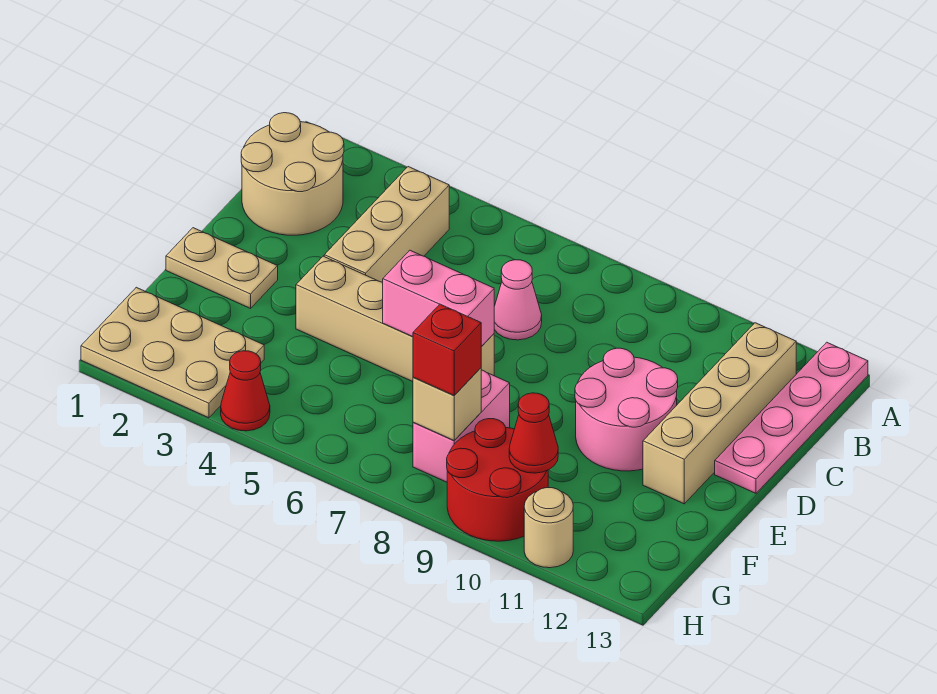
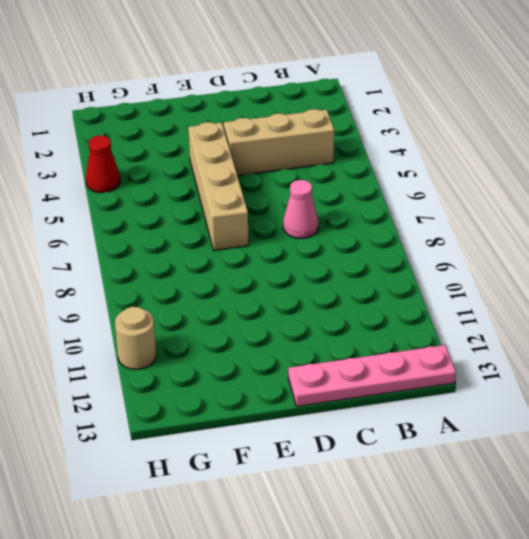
none -> tan round brick B1:C2 level 1
none -> tan brick B12:E12 level 1
none -> pink round brick D10:E11 level 1

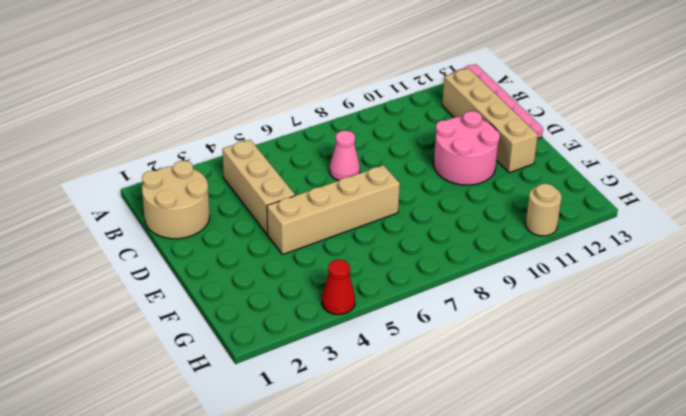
none -> tan plate E1:E2 level 1
none -> pink brick F8:G8 level 1
none -> tan plate G1:H3 level 1

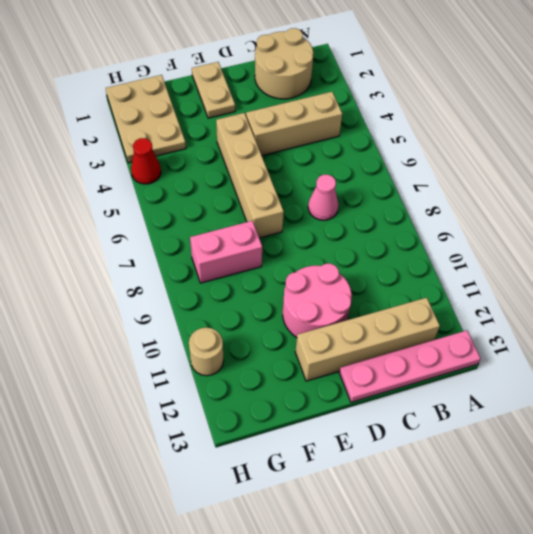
none -> red round brick G9:H10 level 1
none -> pink brick E6:E7 level 2
none -> tan brick G8 level 2

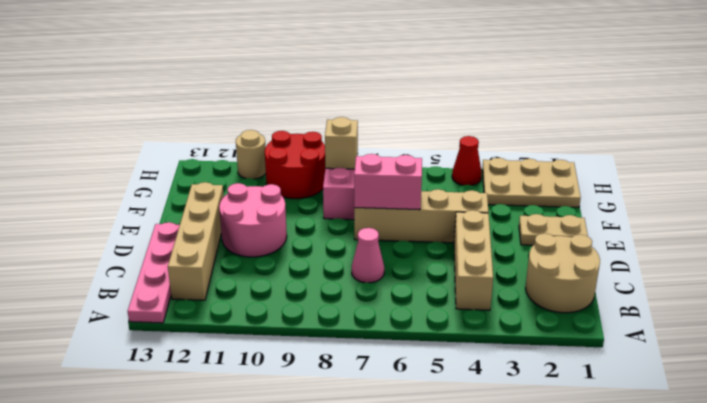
none -> red cone G10 level 2
none -> red brick G8 level 3

